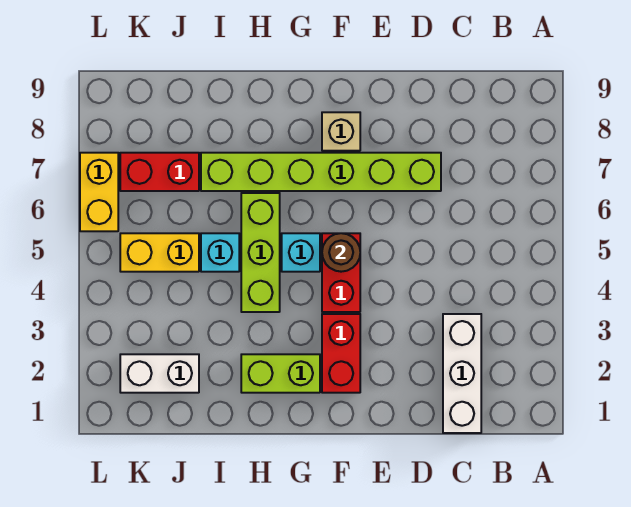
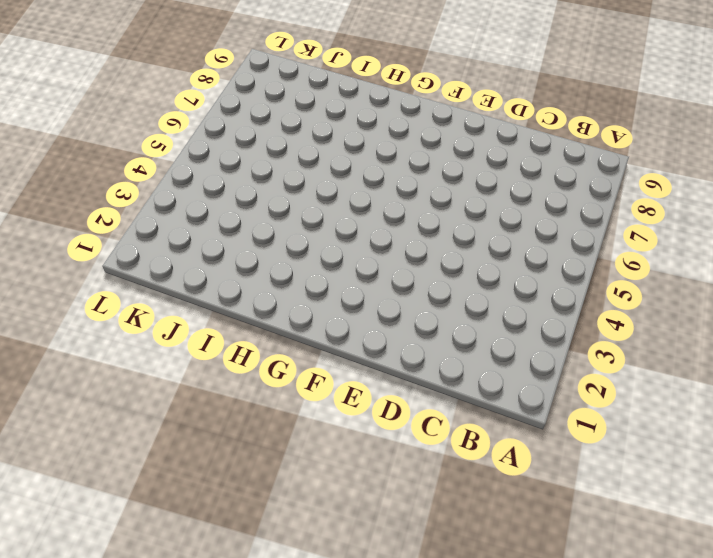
none -> white brick C1:C3 level 1
none -> lime brick D7:I7 level 1
none -> red brick F2:F3 level 1

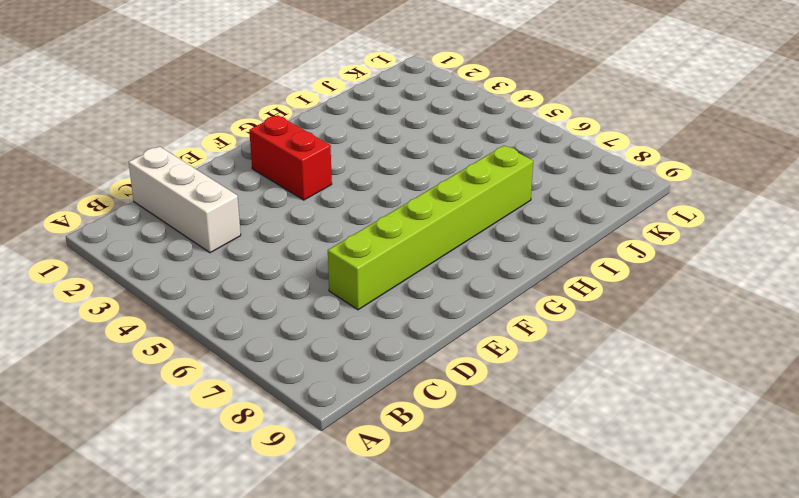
none -> red brick F4:F5 level 1
none -> tan brick F8 level 1
none -> lime brick G2:H2 level 1

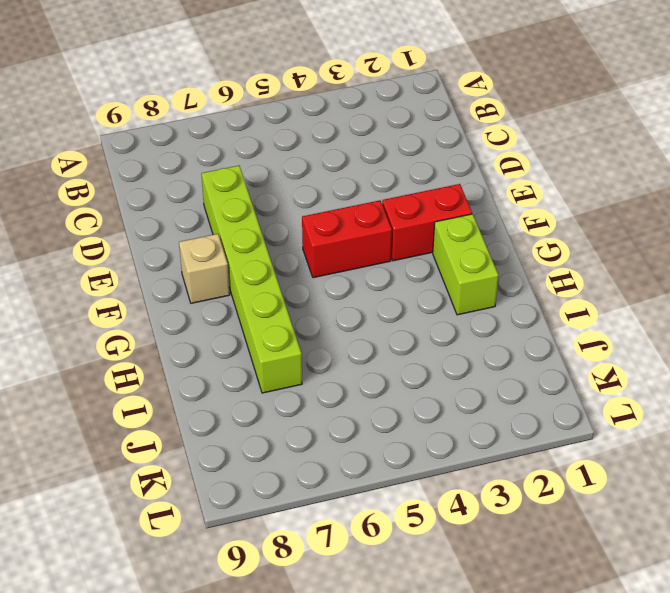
none -> white brick C1:C3 level 1
none -> cyan brick G5 level 1
none -> lime brick H4:H6 level 1

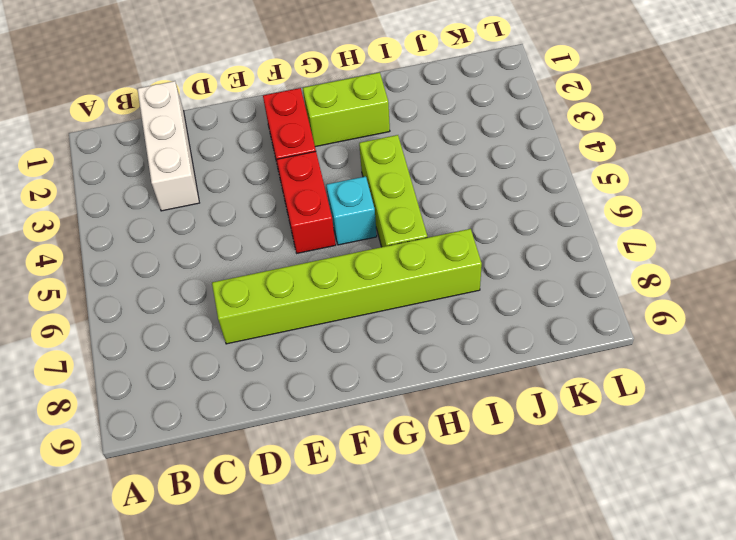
none -> tan brick F8 level 1
none -> cyan brick I5 level 1
none -> white brick J2:K2 level 1

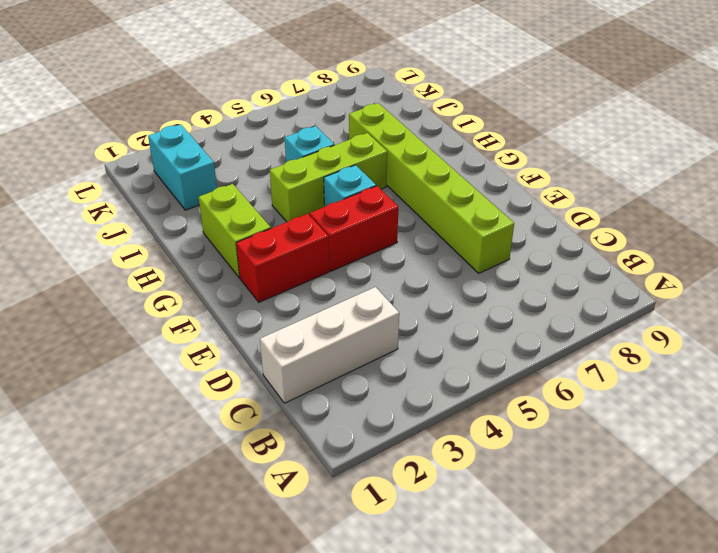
cyan brick J2:K2 level 1 -> white brick J2:K2 level 1
none -> tan brick F8 level 1
none -> yellow brick J5:K5 level 1
none -> red brick J7:K7 level 1

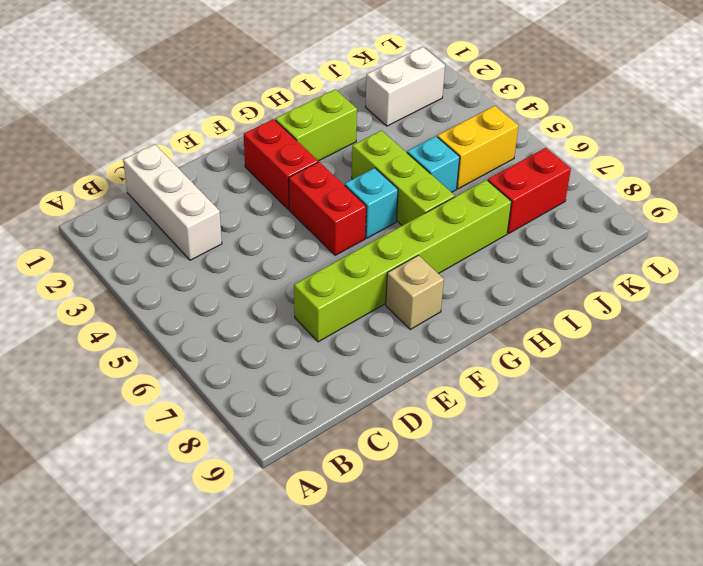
none -> yellow brick L6:L7 level 1
none -> brown round brick F5 level 2

